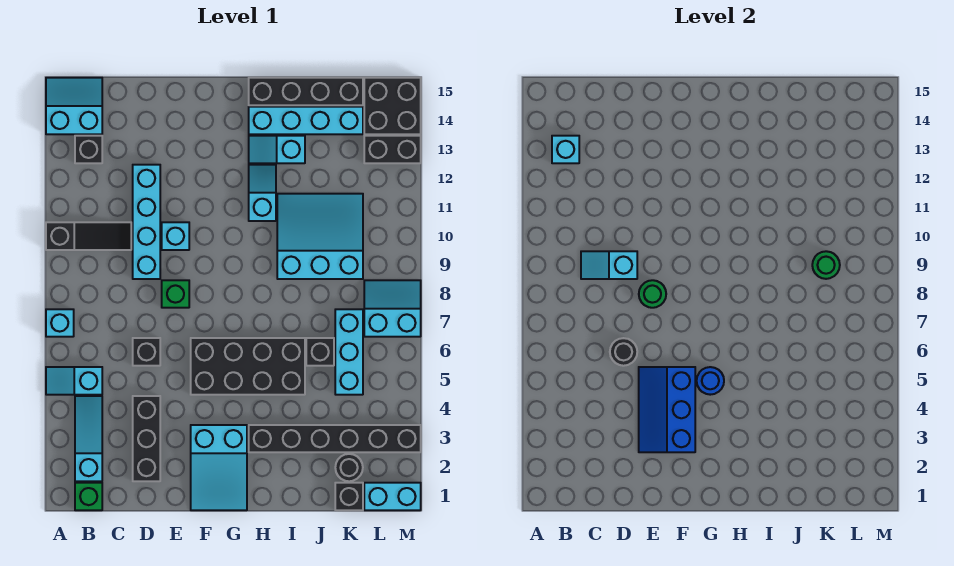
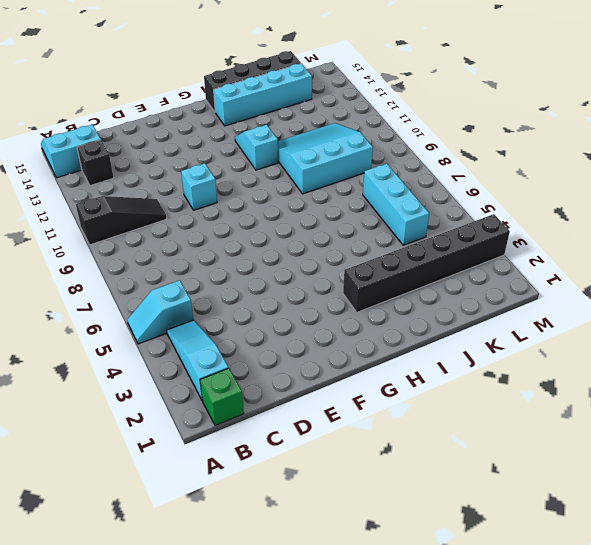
none -> cyan brick A7 level 1
none -> black brick D2:D4 level 1
none -> black brick D6 level 1
none -> cyan brick D9:D12 level 1

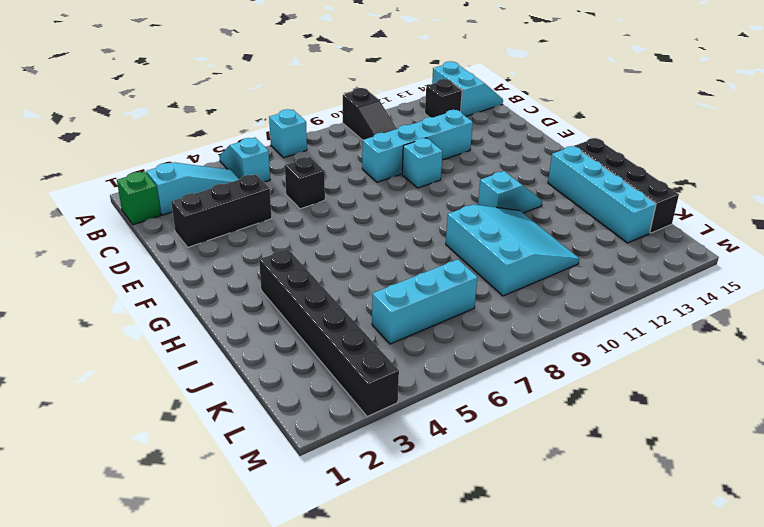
none -> green brick E8 level 1
none -> cyan slope F1:G3 level 1 top 3
none -> black brick F5:I6 level 1
none -> cyan slope H13:I13 level 1 top I

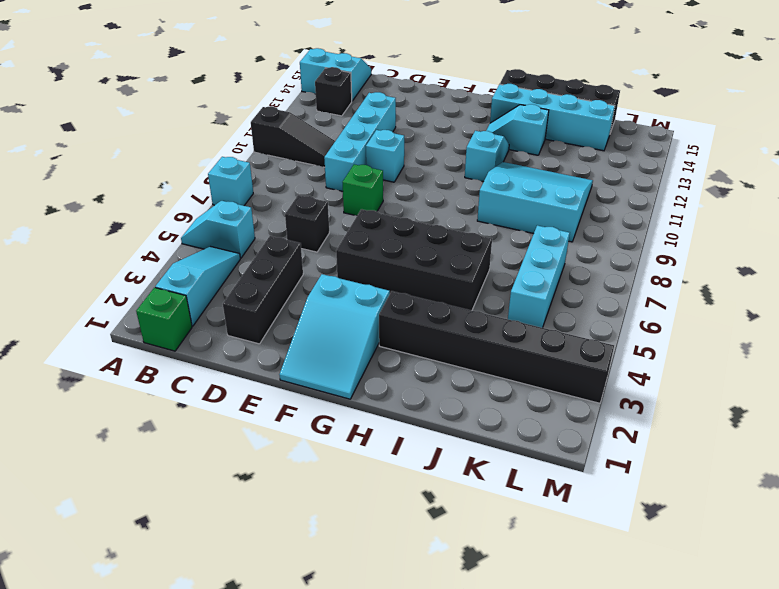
none -> black brick J6 level 1
none -> black brick K1 level 1
none -> black round brick K2 level 1
none -> cyan brick L1:M1 level 1

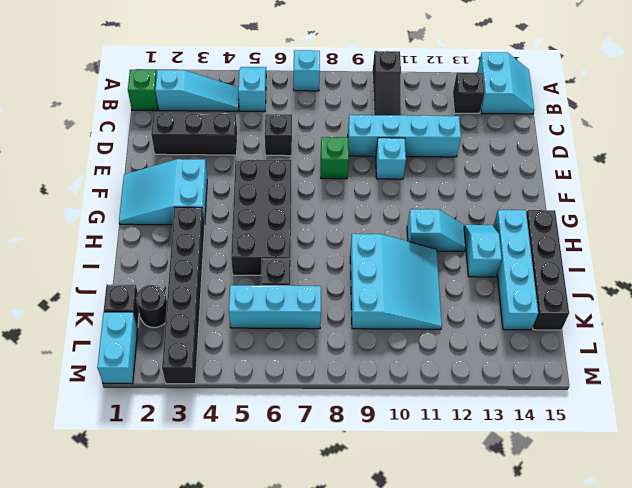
none -> cyan slope L7:M8 level 1 top 7
none -> black brick L13:M13 level 1
none -> black brick L14:M15 level 1
none -> cyan brick B13 level 2

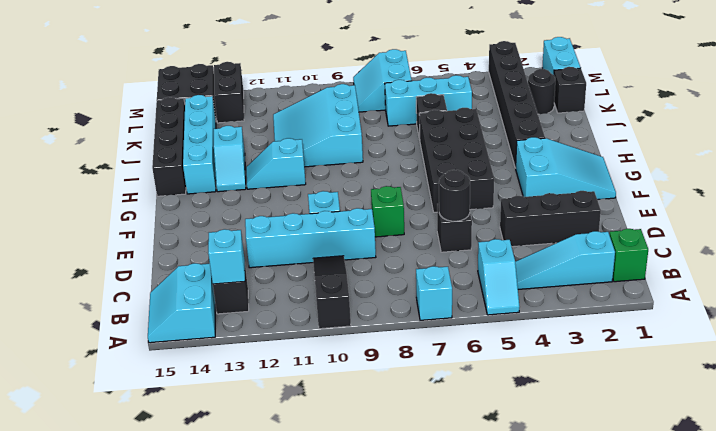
none -> cyan slope C9:D9 level 2 top D
none -> blue slope E3:F5 level 2 top F
none -> green round brick E8 level 2
none -> blue round brick G5 level 2

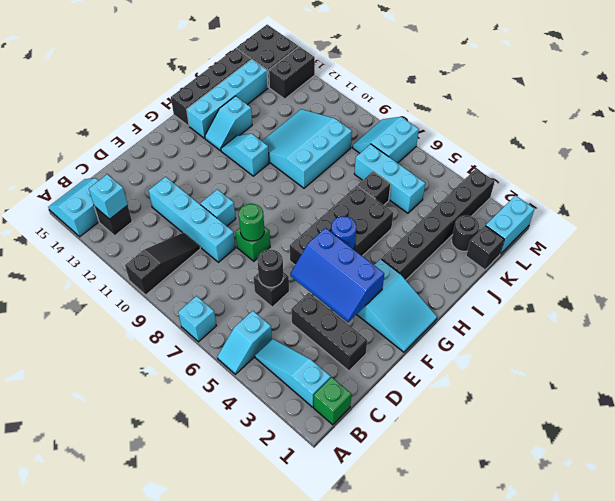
none -> cyan slope C9:D9 level 2 top D
none -> green round brick K9 level 2

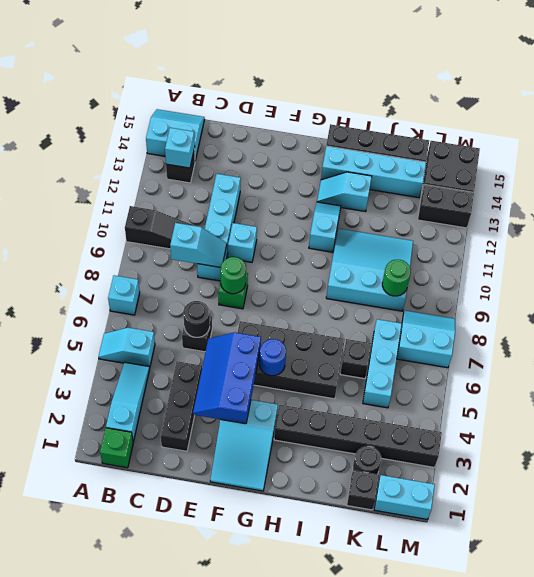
cyan slope C9:D9 level 2 top C -> cyan slope C9:D9 level 2 top D

